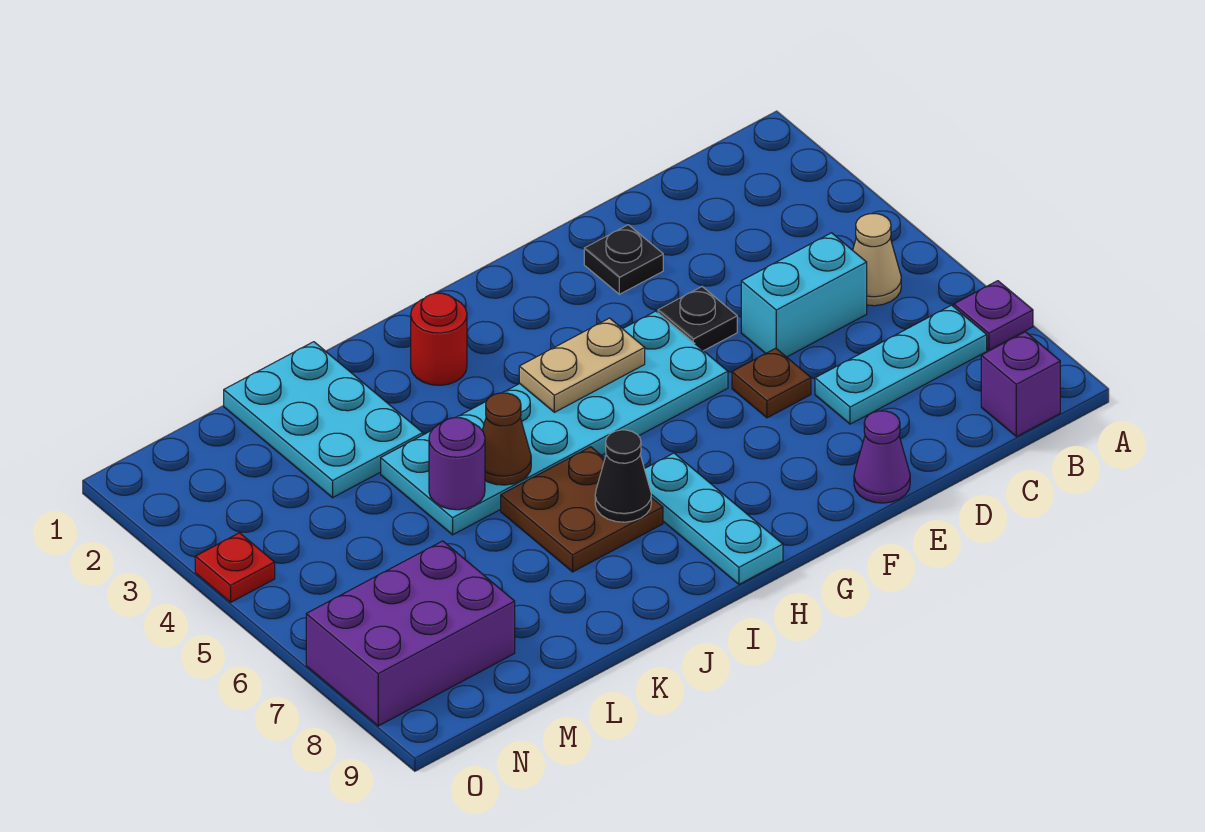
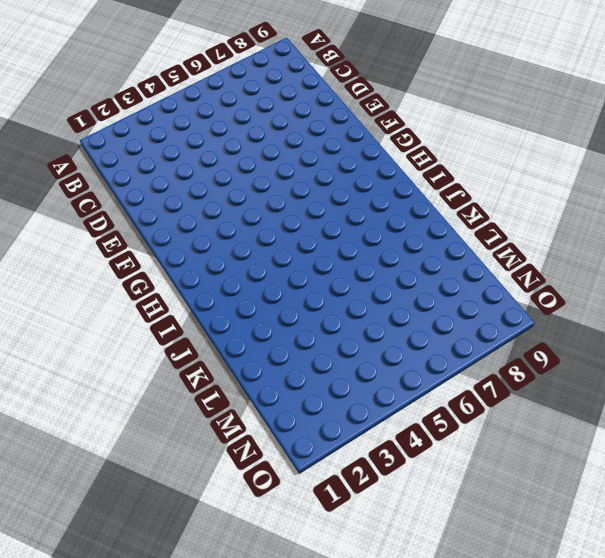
none -> purple plate A7 level 1
none -> tan cone B5 level 1
none -> cyan plate B7:D7 level 1

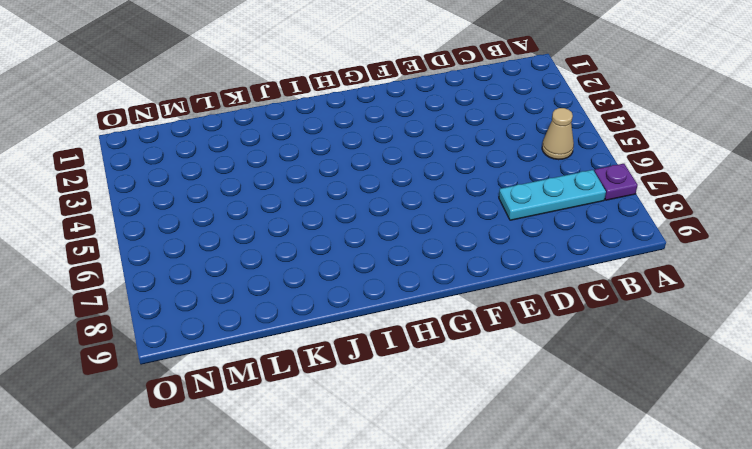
none -> purple brick B9 level 1
none -> cyan brick C5:D5 level 1
none -> black plate E2 level 1

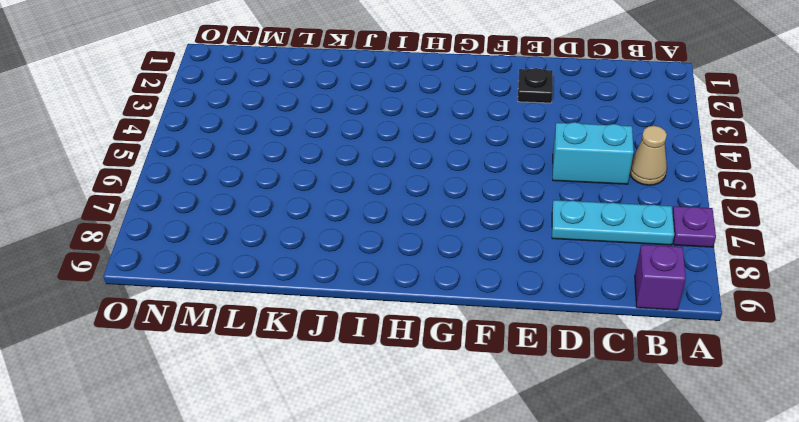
none -> black plate E4 level 1
none -> brown plate E6 level 1
none -> purple cone E9 level 1

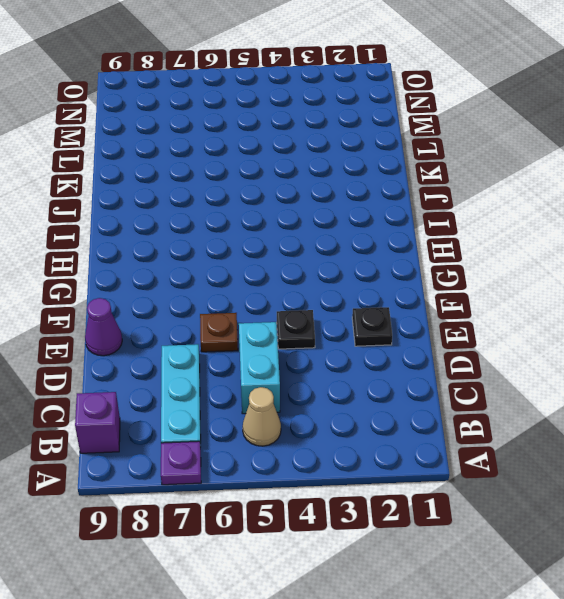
none -> cyan plate F4:K5 level 1
none -> cyan plate H7:H9 level 1
none -> red round brick I2 level 1

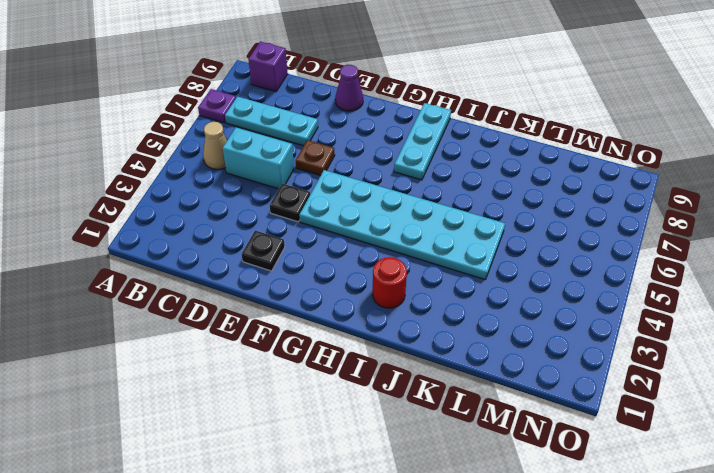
none -> brown plate I6:J7 level 1
none -> cyan plate K1:L3 level 1
none -> purple brick M7:O8 level 1

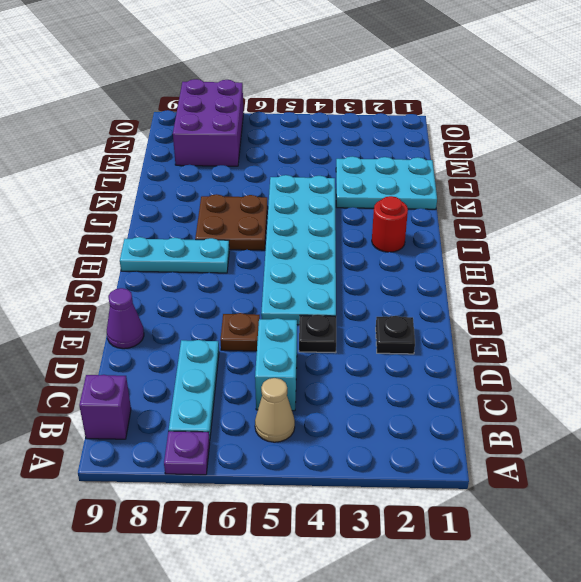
none -> red plate O4 level 1
none -> tan plate G4:H4 level 2
none -> black cone I7 level 2

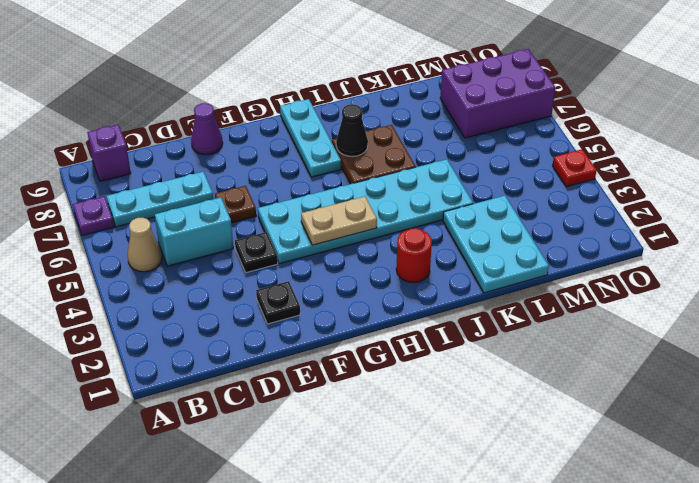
none -> brown cone J5 level 2
none -> purple round brick K5 level 2

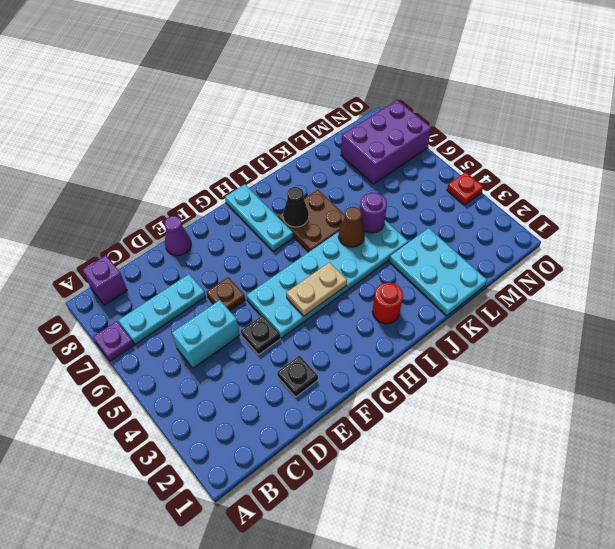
none -> tan cone B5 level 1

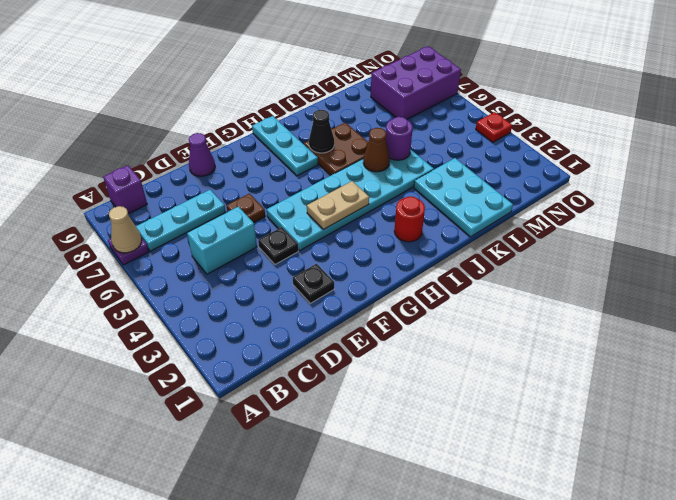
tan cone A7 level 2 -> tan cone B5 level 1

